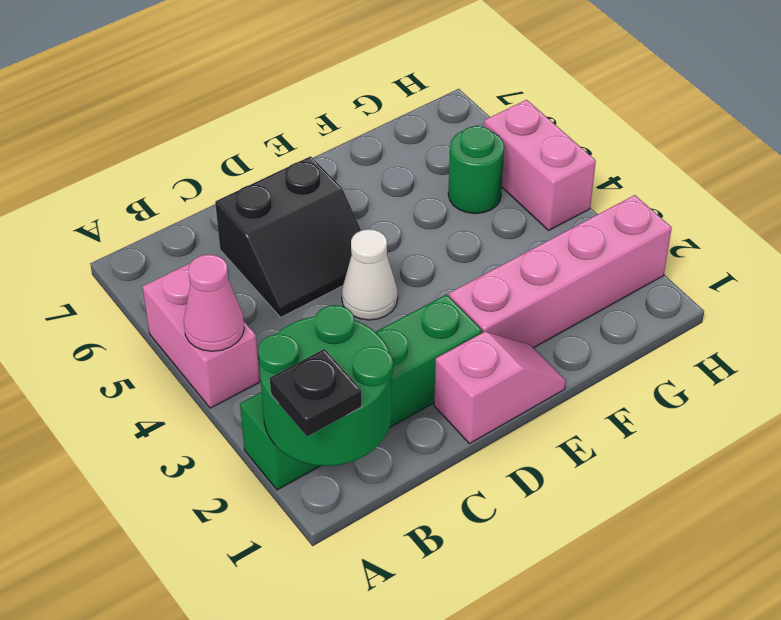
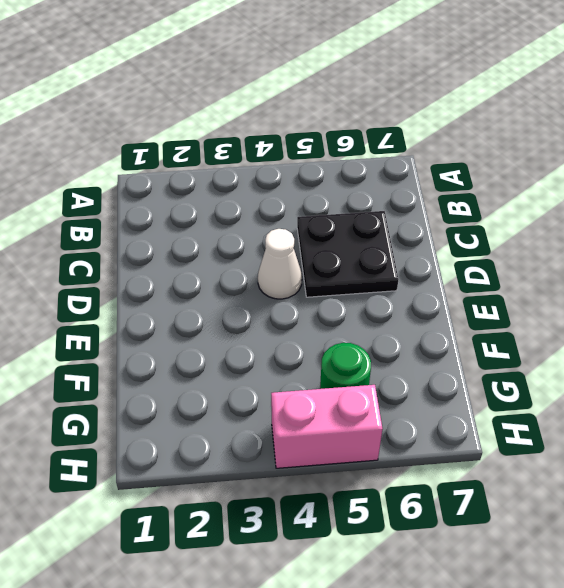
black plate C5:D6 level 1 -> black slope C5:D6 level 1 top 6
none -> green brick A2:D2 level 1
none -> pink brick A4:A5 level 1

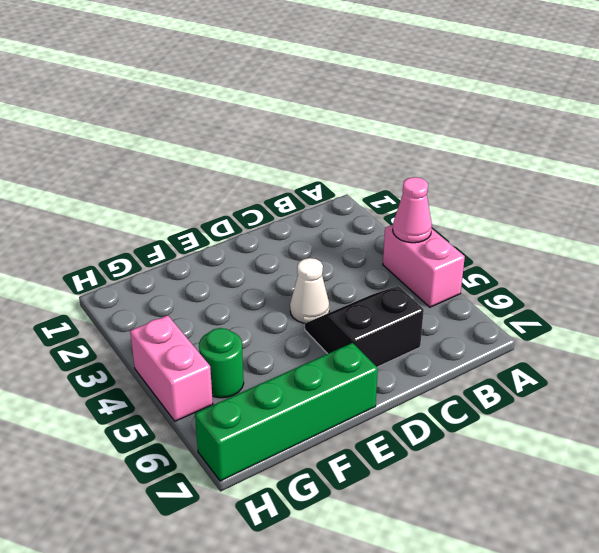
green brick E7:H7 level 1 -> green brick A2:D2 level 1
none -> pink slope D1:E1 level 1 top D
none -> pink brick E2:H2 level 1

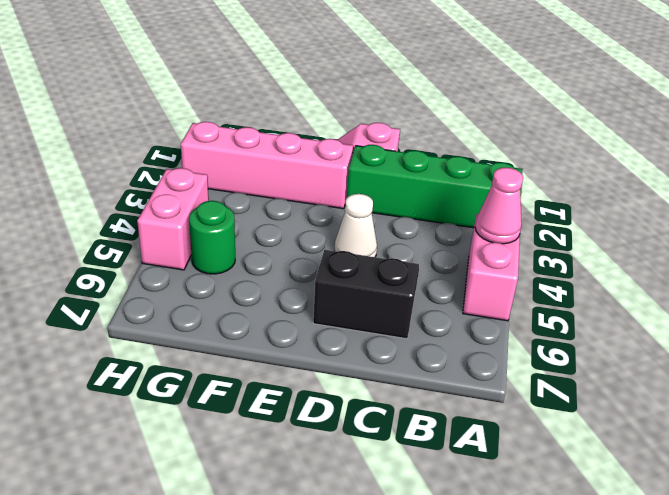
none -> green round brick A1:B2 level 2
none -> black plate A1 level 3

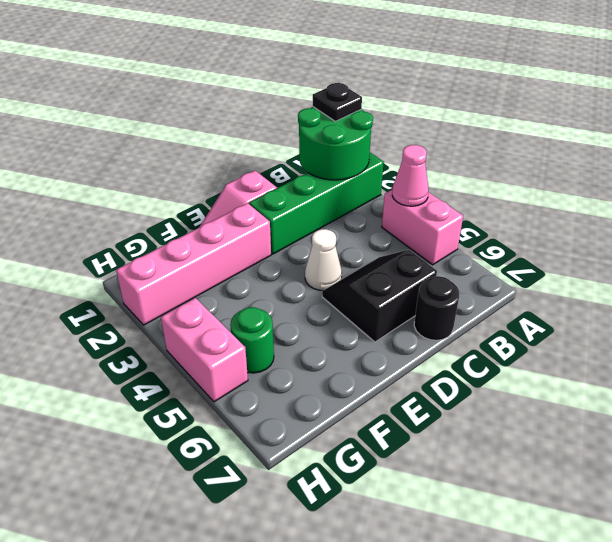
black round brick C7 level 1 -> none

